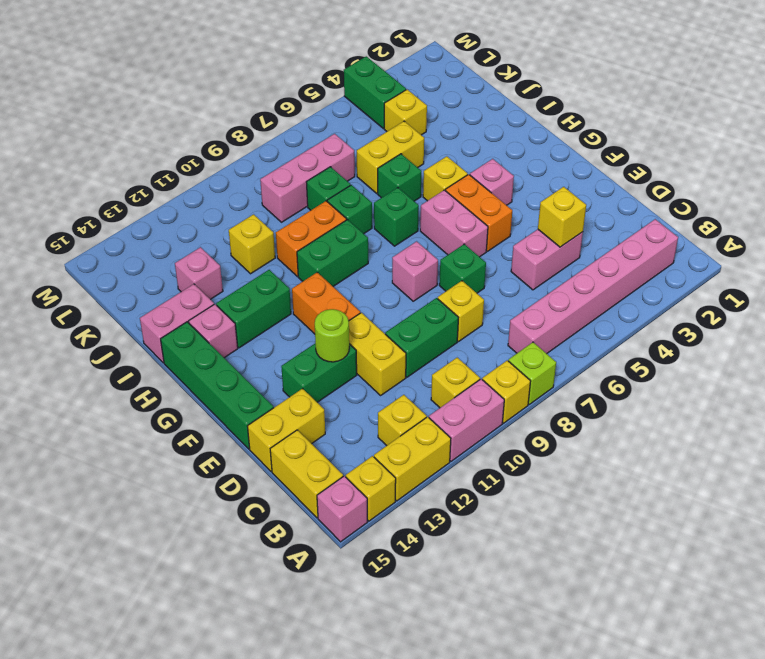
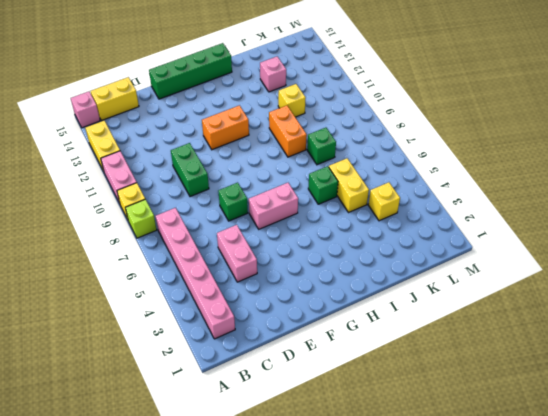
none -> yellow brick A14 level 1
none -> yellow brick B10 level 1
none -> yellow brick B12 level 1
none -> yellow brick D8 level 1

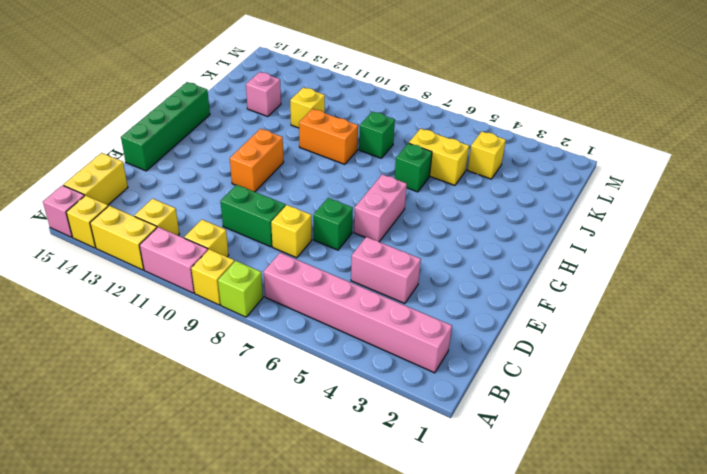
none -> yellow brick D11:E11 level 1
none -> yellow brick D14:D15 level 1
none -> green brick E12:E13 level 1
none -> orange brick F5:G5 level 1

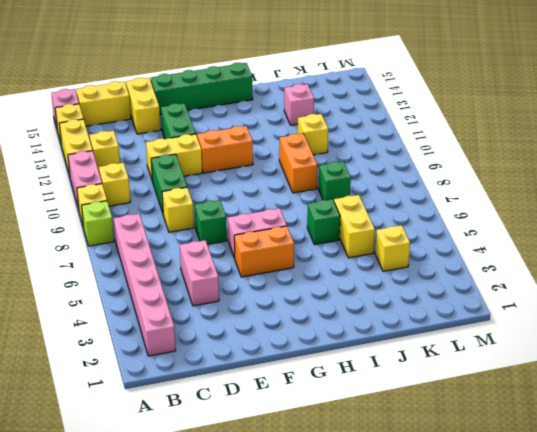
none -> pink brick F8 level 1
none -> pink brick G4 level 1
none -> yellow brick H5 level 1
none -> green brick H7 level 1

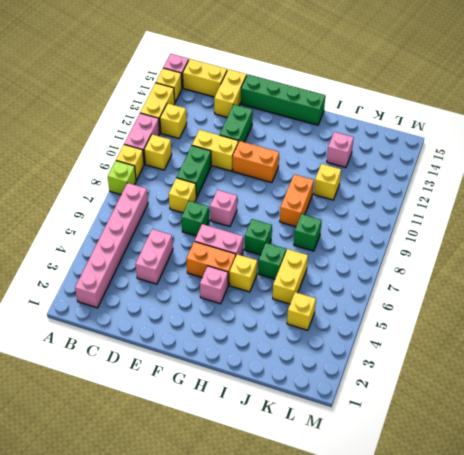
none -> green brick H9:H10 level 1
none -> green brick H12:H13 level 1
none -> pink brick H14 level 1
none -> green brick I8 level 1

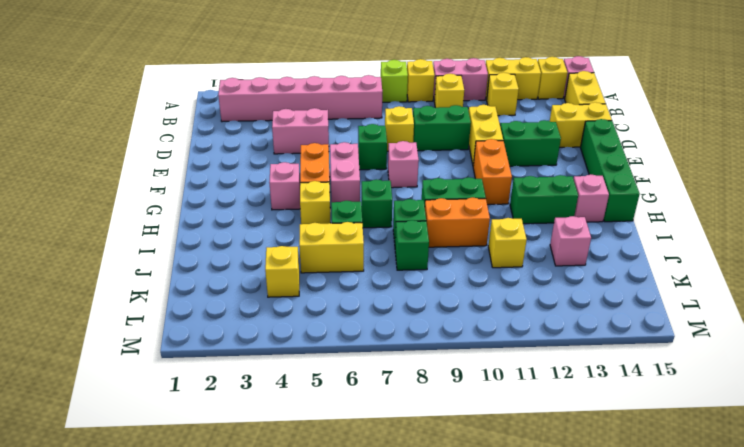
none -> pink brick I14:I15 level 1
none -> pink brick K7:K9 level 1
none -> green brick L4:M4 level 1
none -> yellow brick D4 level 2

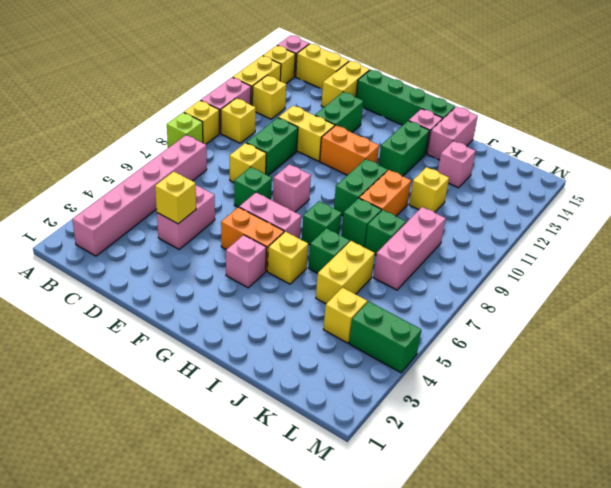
none -> lime round brick E12 level 2

